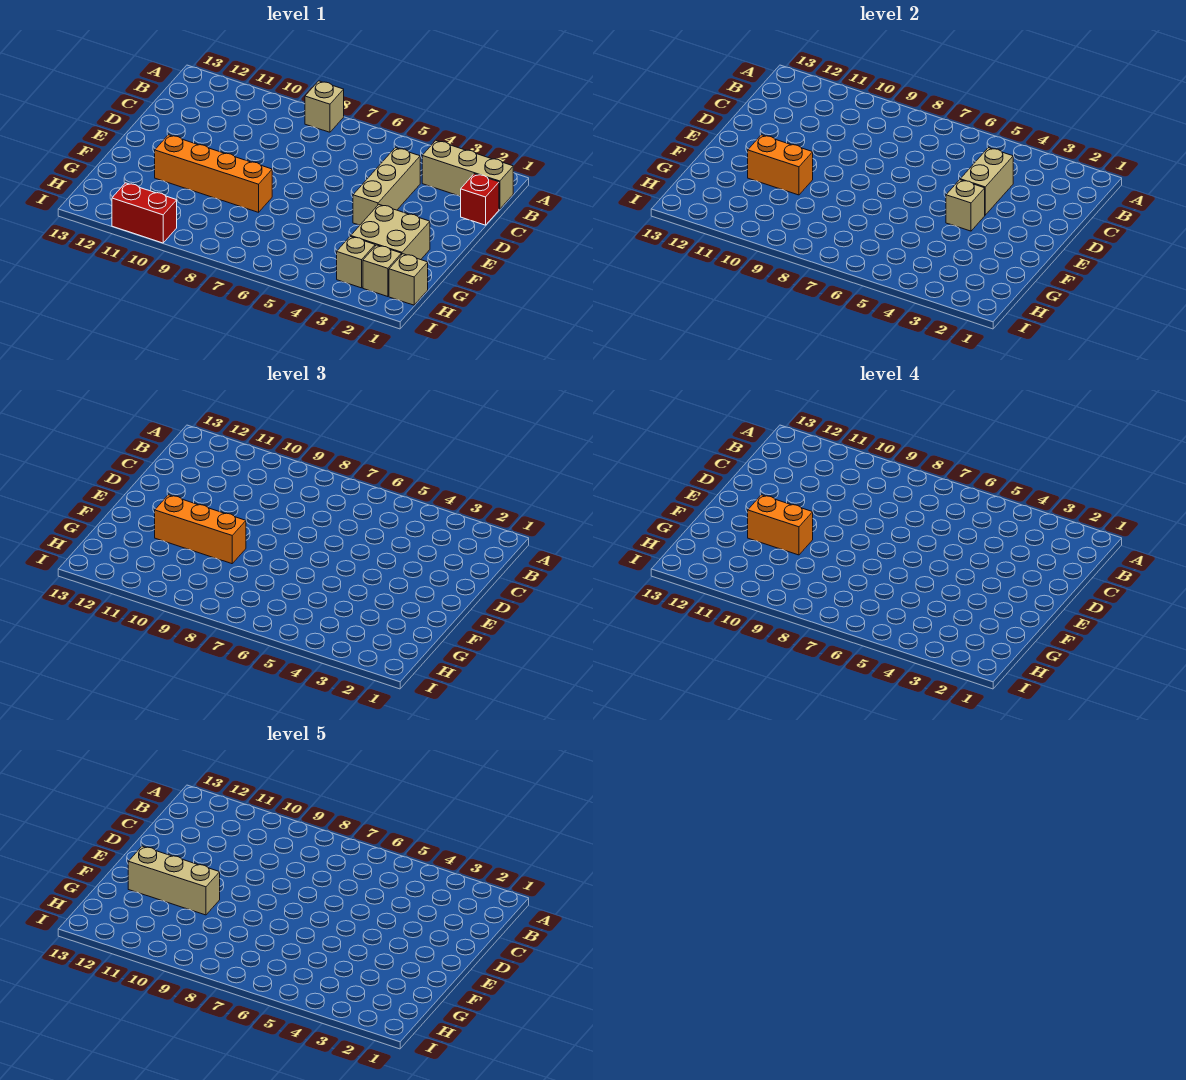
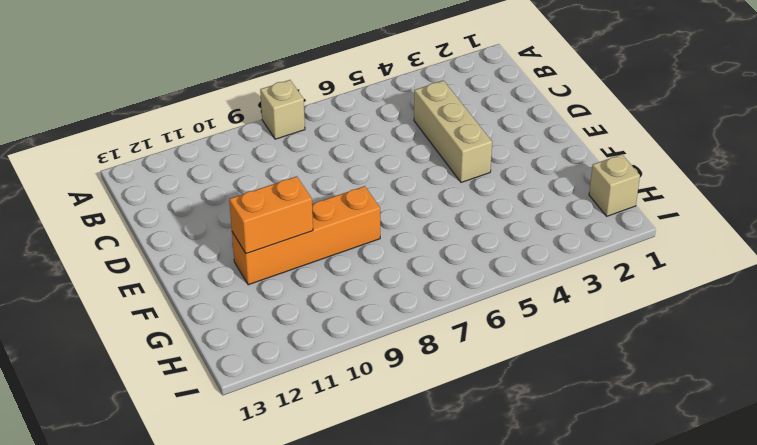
none -> tan brick B1:B3 level 1
none -> red brick C1 level 1
none -> tan brick F2:G3 level 1

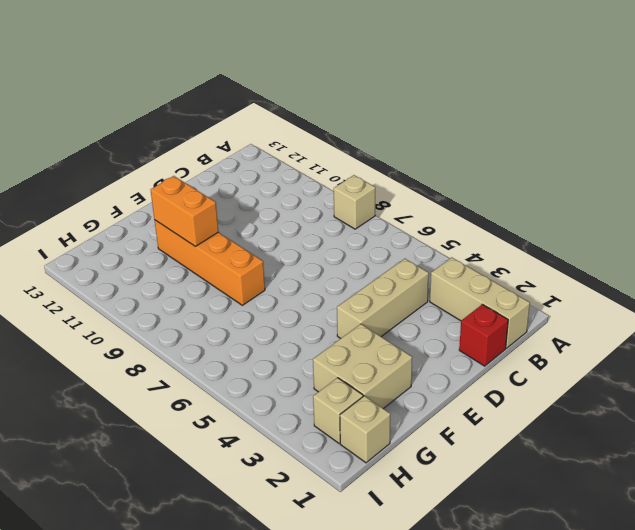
none -> tan brick H3 level 1
none -> red brick I10:I11 level 1
none -> tan brick C4:D4 level 2

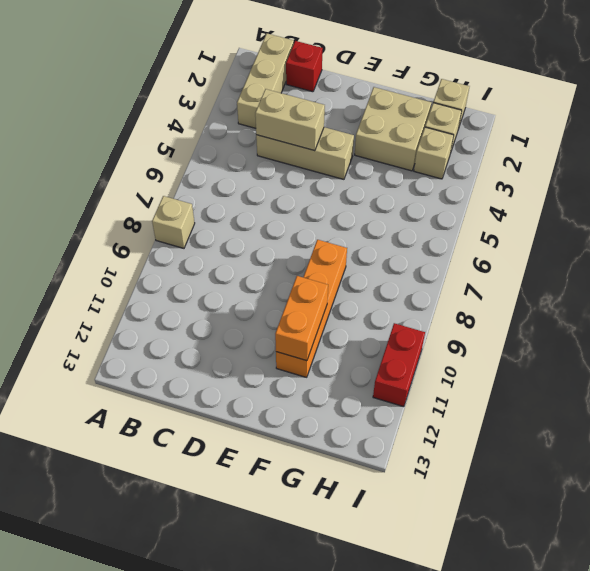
none -> tan brick E4 level 2
none -> orange brick F9:F11 level 3
none -> orange brick F10:F11 level 4

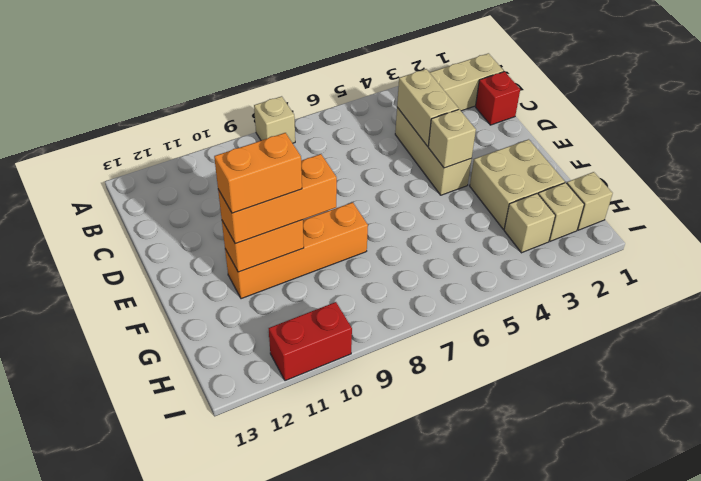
none -> tan brick F10:F12 level 5

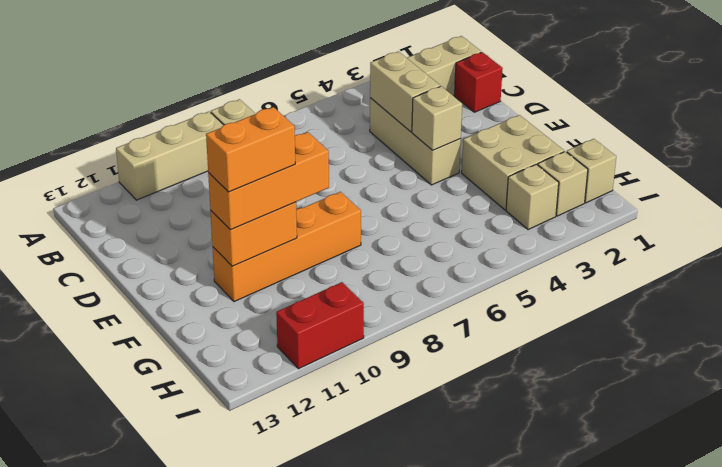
tan brick A9:A11 level 1 -> tan brick F10:F12 level 5

